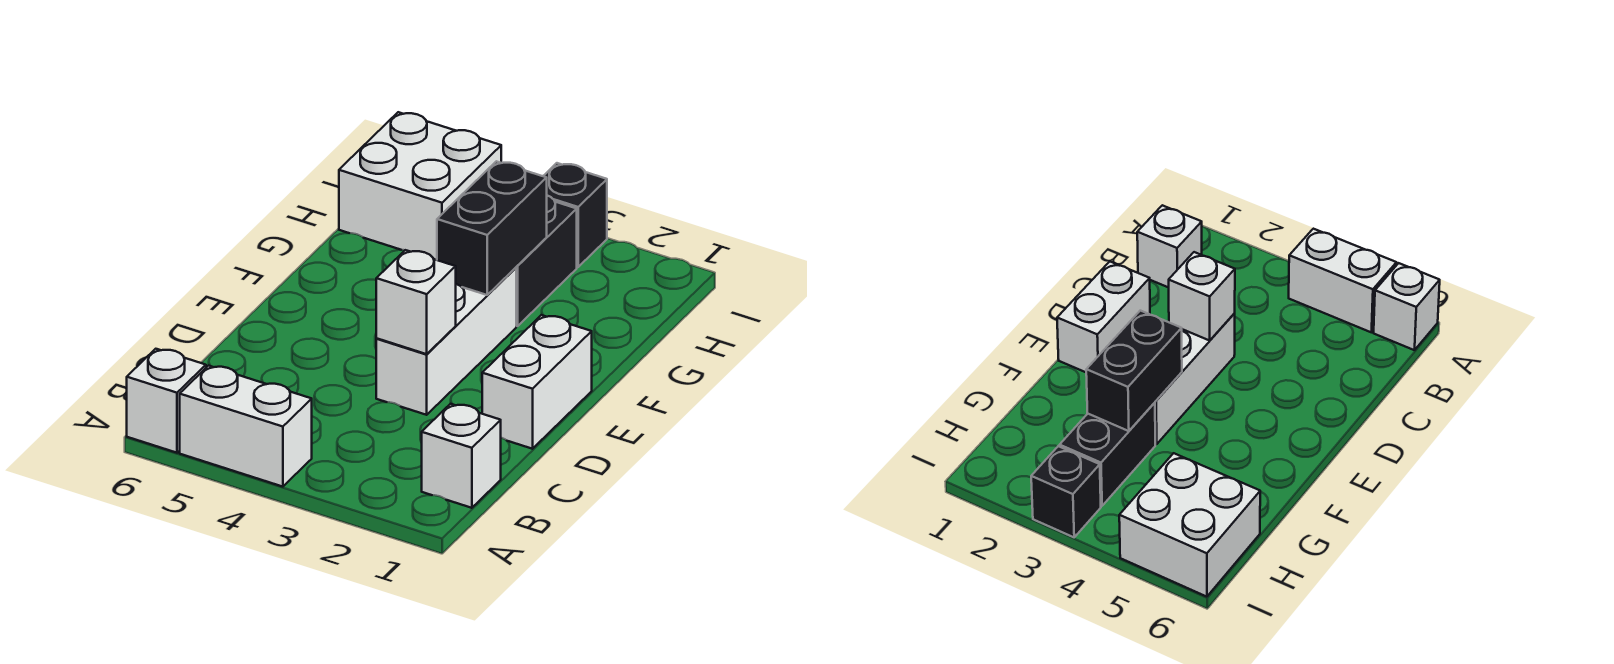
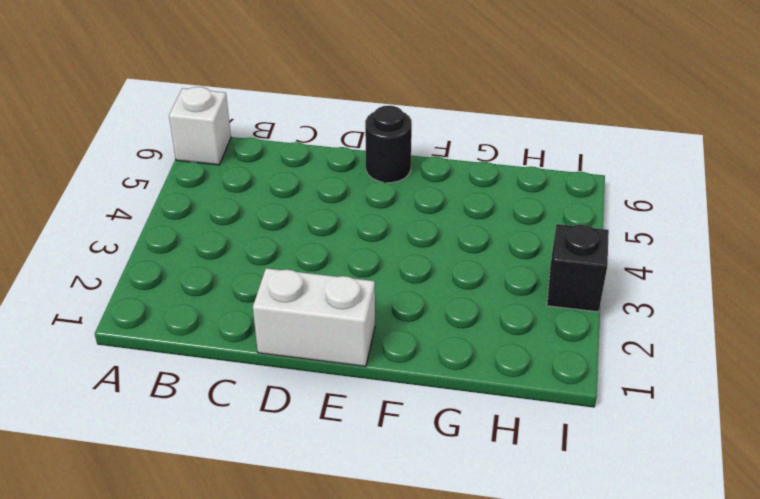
black round brick E6 level 1 -> none
none -> white brick A4:A5 level 1
none -> white brick B1 level 1

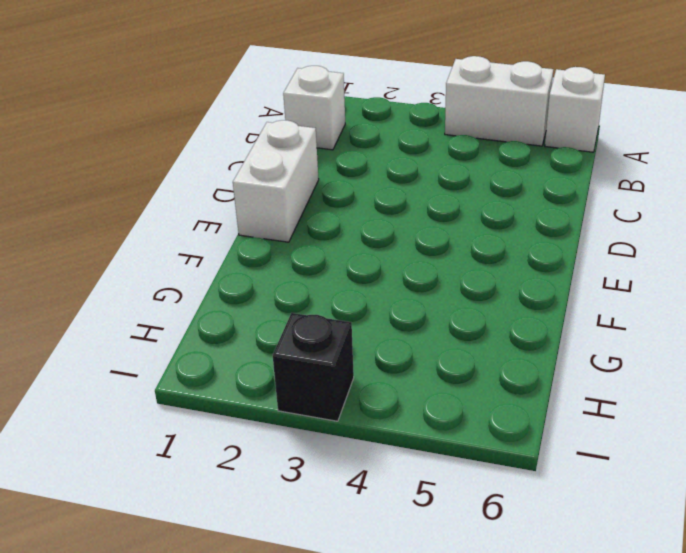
none -> white brick D3:F3 level 1
none -> black brick G3:H3 level 1

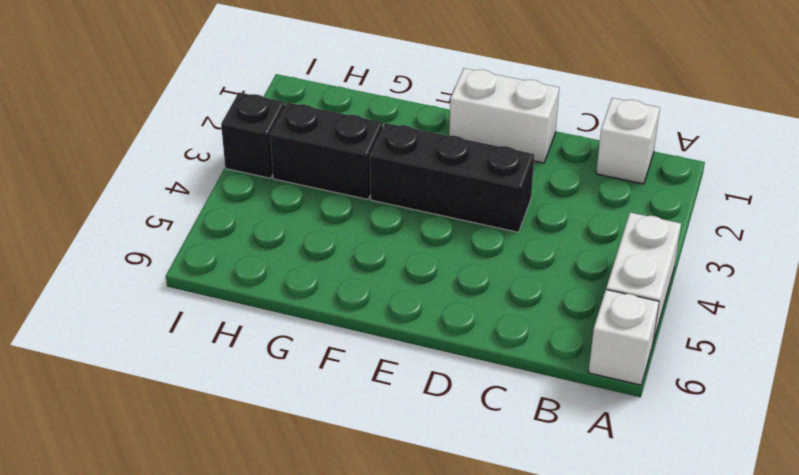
black brick D3:F3 level 1 -> white brick D3:F3 level 1
none -> white brick H5:I6 level 1
none -> white brick D3 level 2

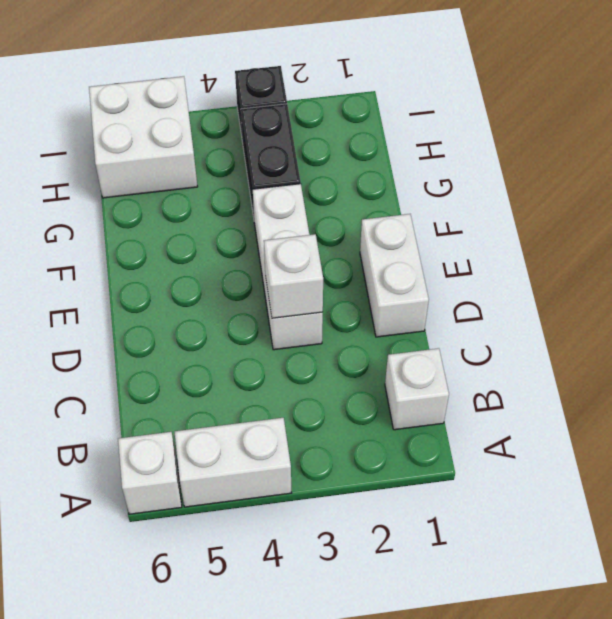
none -> black brick F3:G3 level 2

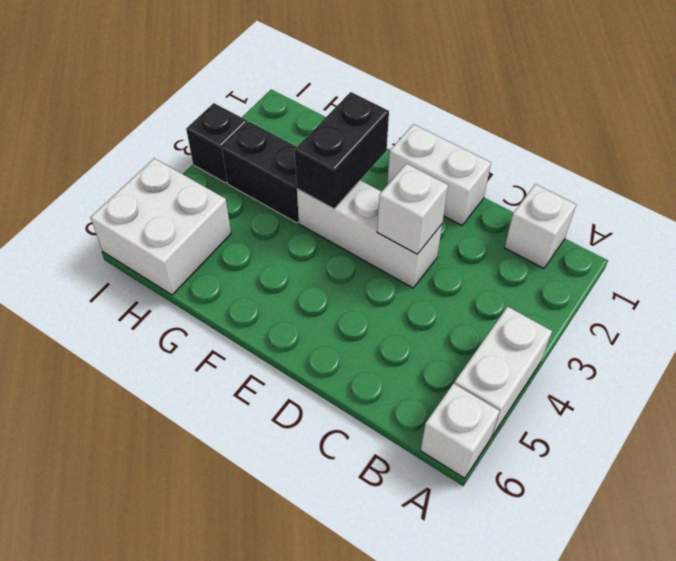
black brick F2:F3 level 2 -> black brick F3:G3 level 2

